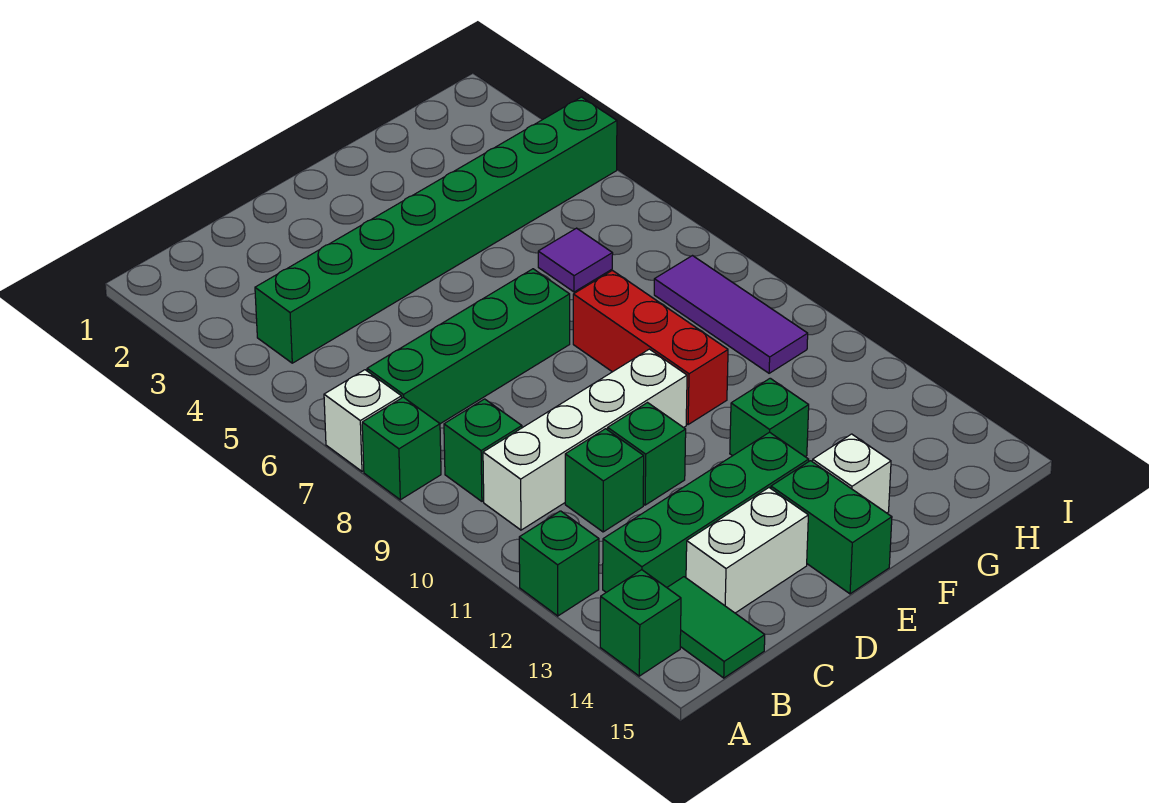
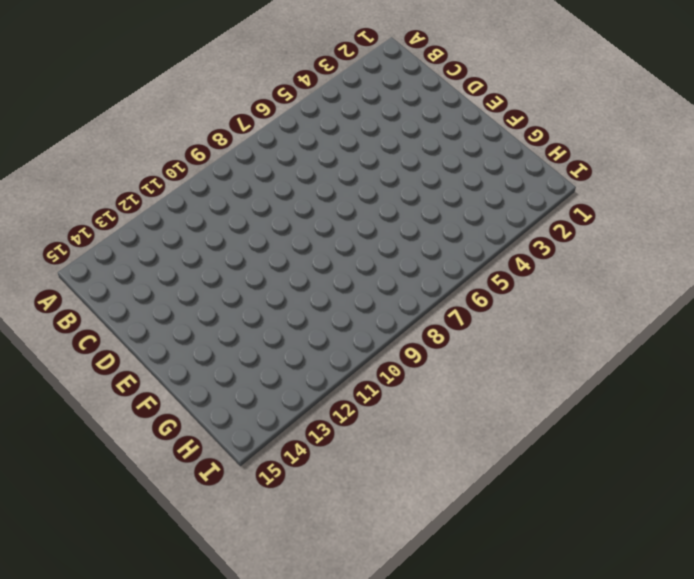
none -> white brick A7 level 1
none -> green brick A8 level 1
none -> green brick A12 level 1

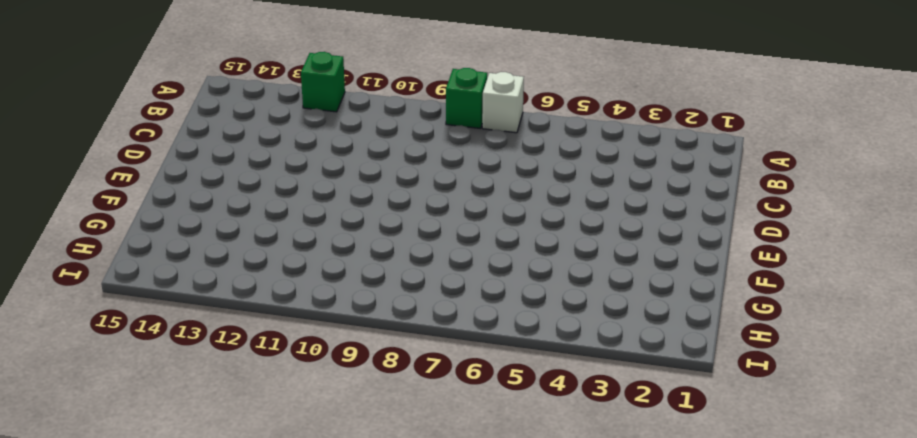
none -> green brick A14 level 1
none -> green brick B4:I4 level 1
none -> green brick B7:E7 level 1

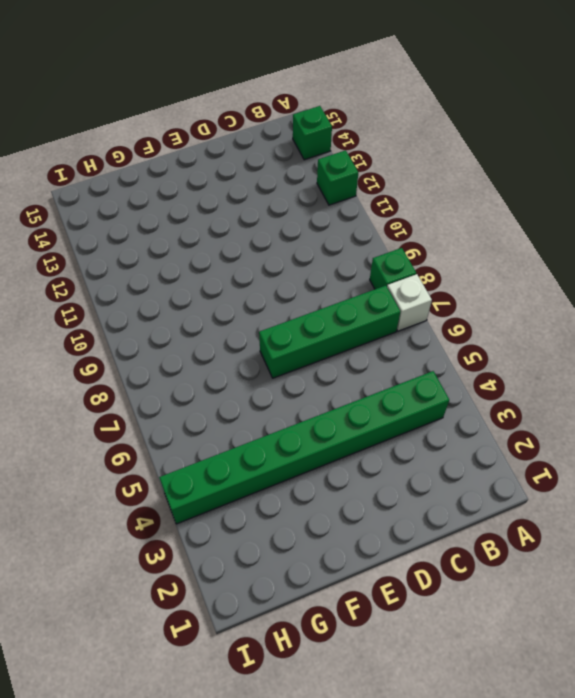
none -> green brick B9 level 1
none -> white brick B10:E10 level 1
none -> green brick B13:E13 level 1

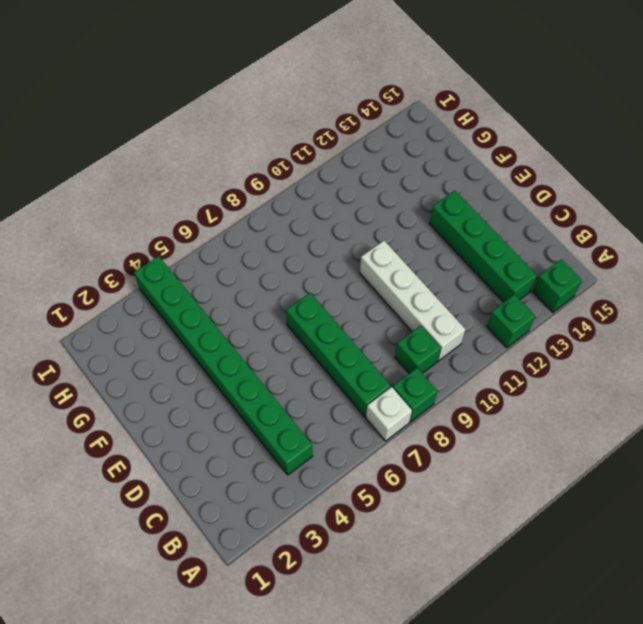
none -> green tile B14:B15 level 1
none -> green brick C11 level 1
none -> white brick C14:D14 level 1

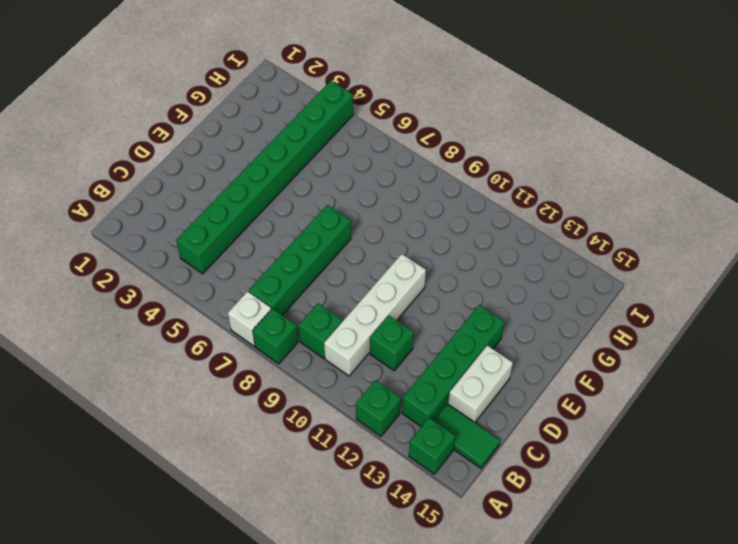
none -> green brick D11 level 1
none -> green brick E14:E15 level 1
none -> red brick F8:F10 level 1

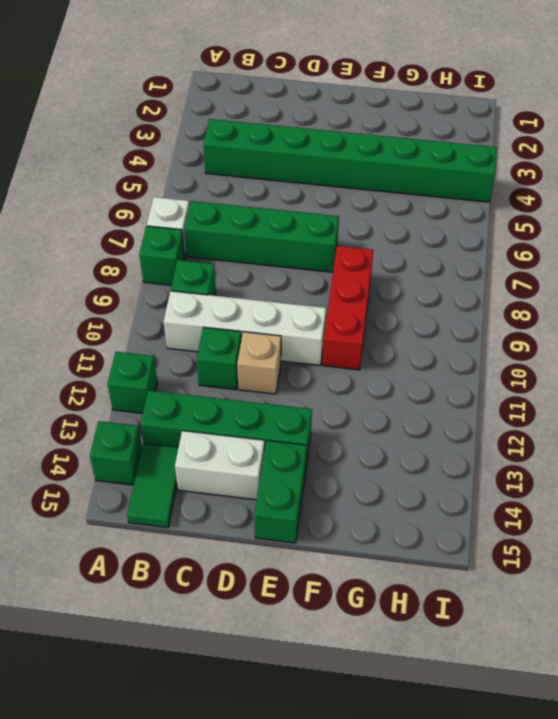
tan brick D11 level 1 -> green brick D11 level 1
none -> green brick F12 level 1
none -> white brick F14 level 1
none -> purple tile G6 level 1

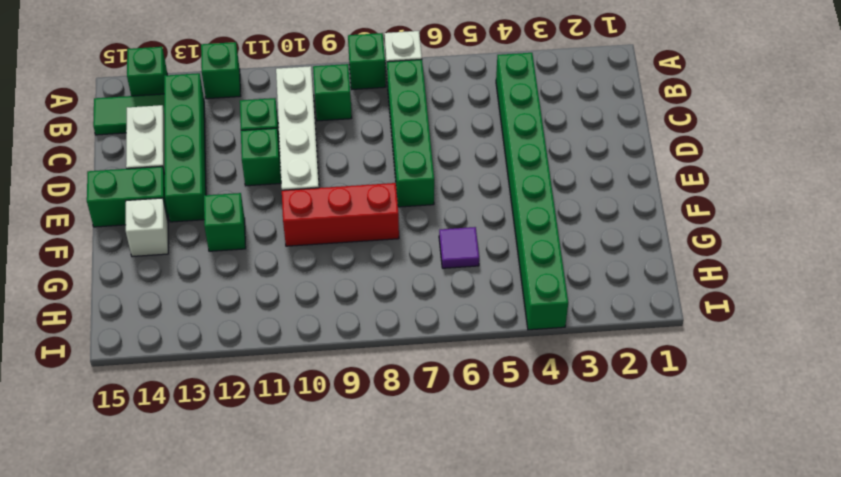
none -> purple tile H8:H10 level 1

